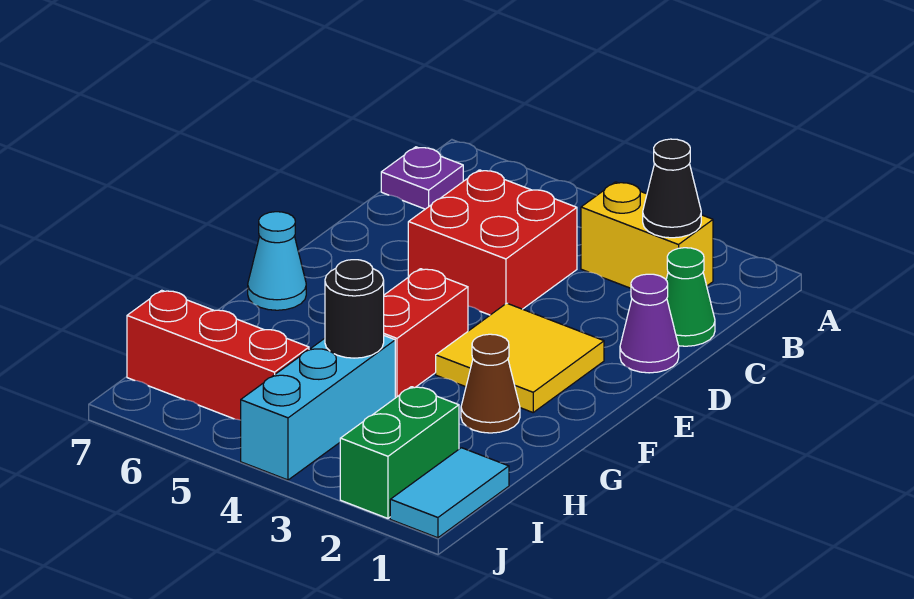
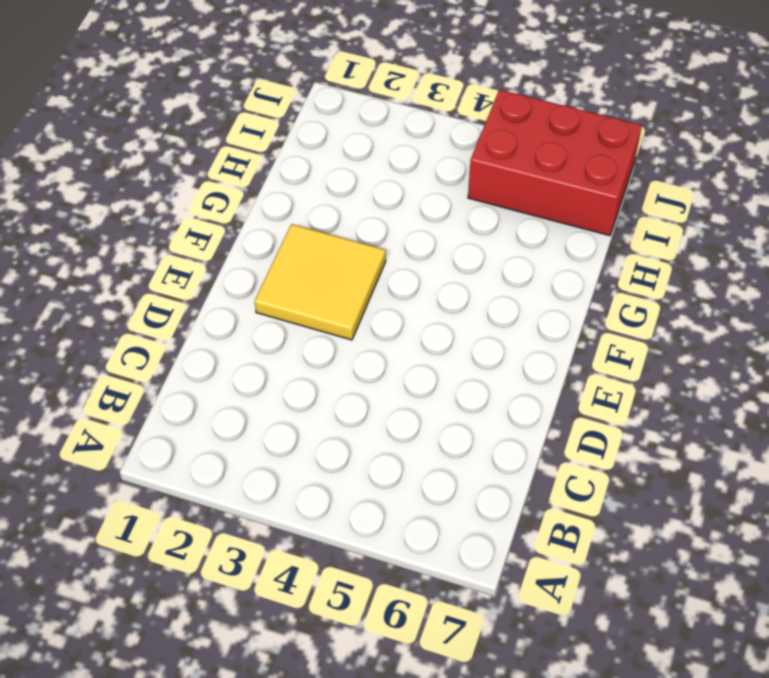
red brick I5:J7 level 1 -> red brick I5:I7 level 1
none -> yellow brick B2:B3 level 1
none -> purple plate B7 level 1
none -> green cone C1 level 1

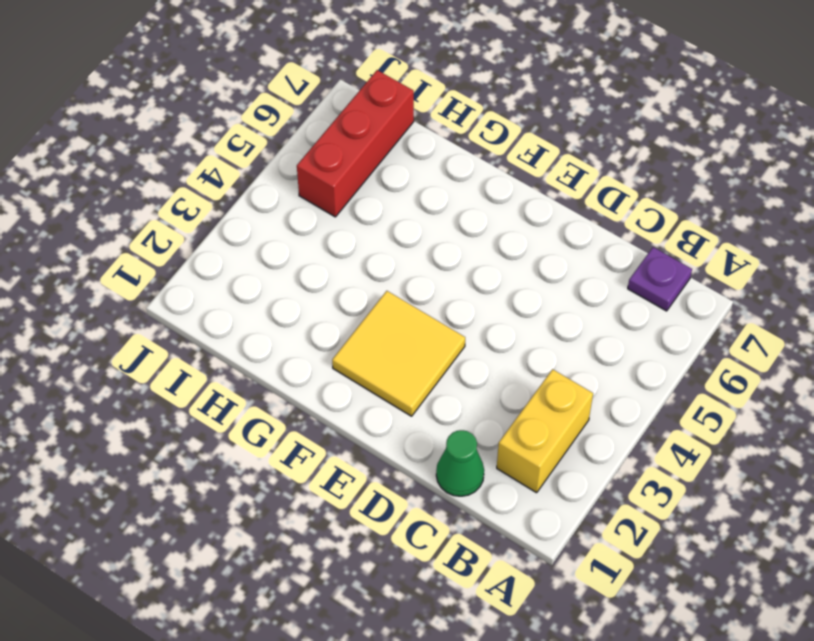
none -> red brick C4:D5 level 1
none -> purple cone D1 level 1
none -> red brick F4:G4 level 1

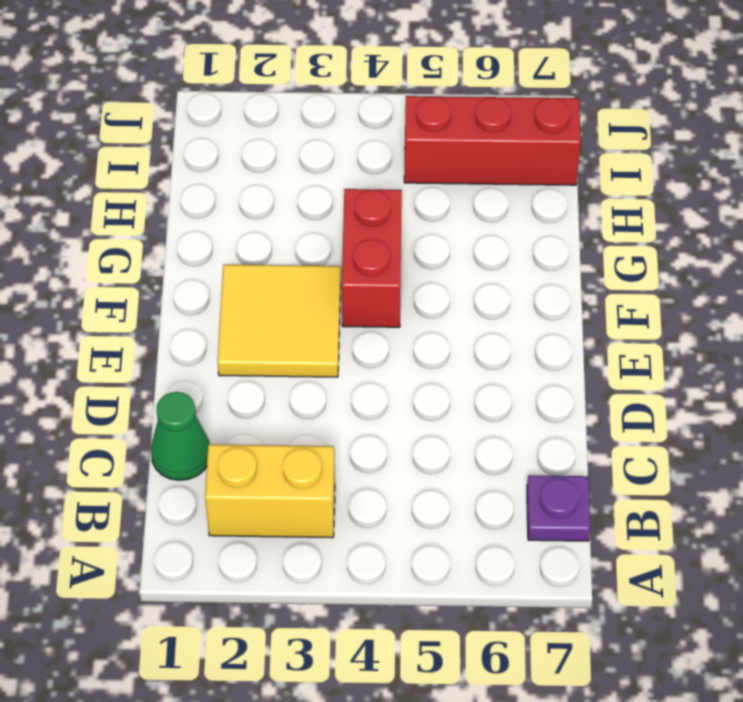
none -> red brick C4:D5 level 1
none -> purple cone D1 level 1
none -> cyan cone F7 level 1

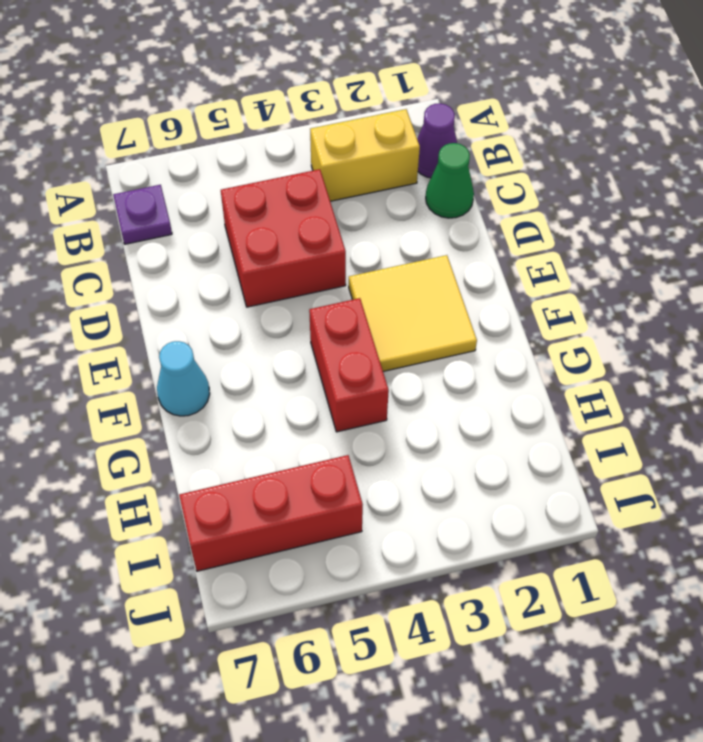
purple cone B1 level 1 -> purple cone D1 level 1
none -> brown cone G2 level 1
none -> cyan brick H4:J4 level 1
none -> cyan tile I1:J1 level 1

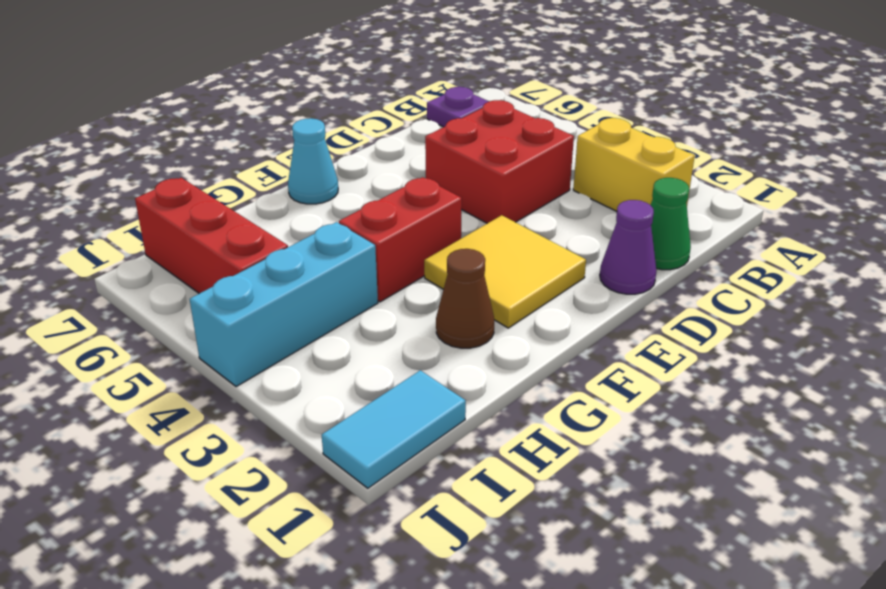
none -> green brick I2:J2 level 1
none -> black cone B2 level 2
none -> black round brick H4 level 2

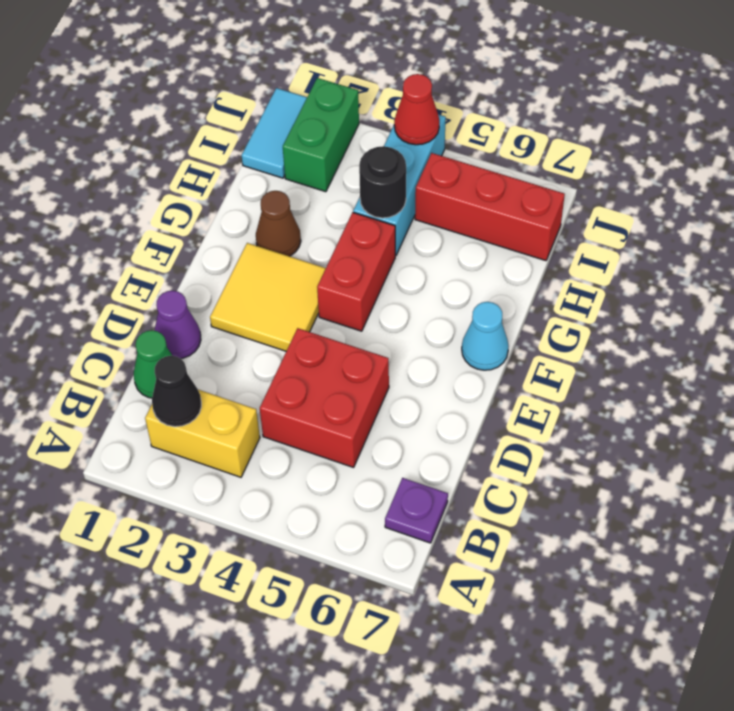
red cone J4 level 2 -> none

